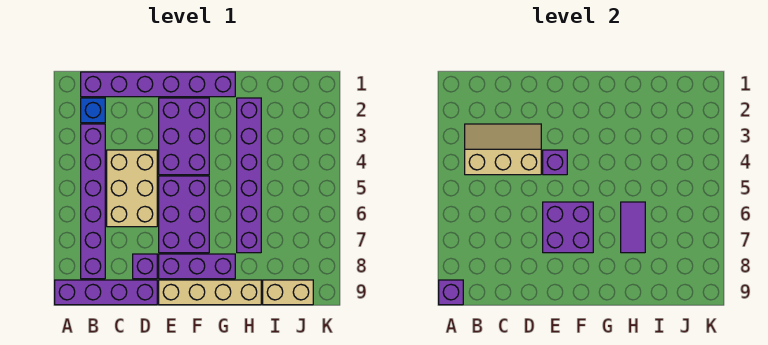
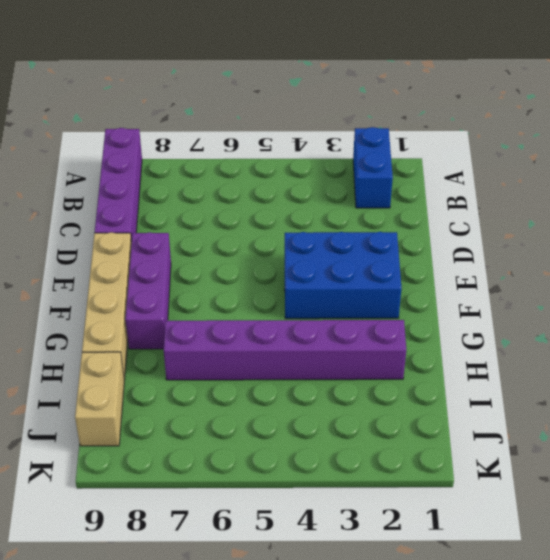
blue brick A2:B2 level 1 -> blue brick B2 level 1
blue brick E2:F4 level 1 -> purple brick E2:F4 level 1
none -> purple brick B1:G1 level 1
none -> purple brick B3:B8 level 1
none -> tan brick C4:D6 level 1

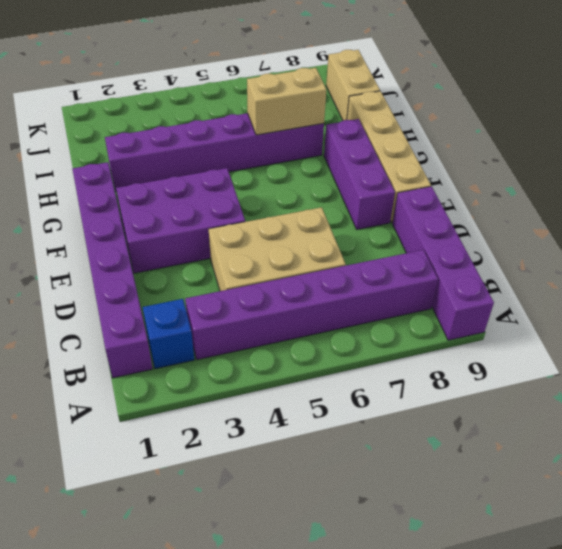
tan brick H6:H7 level 2 -> purple tile H6:H7 level 2
none -> purple brick D8 level 1
none -> purple brick E5:F7 level 1
none -> purple brick A9 level 2

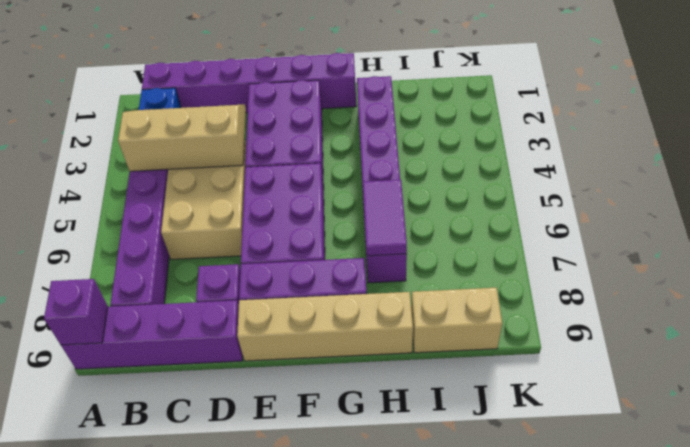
none -> purple brick E4 level 2
none -> purple brick E6:F7 level 2

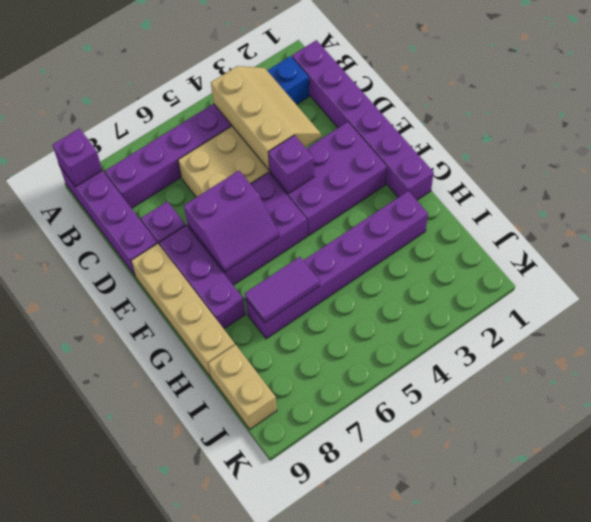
purple slope E6:F7 level 2 top E -> purple brick E6:F7 level 2

